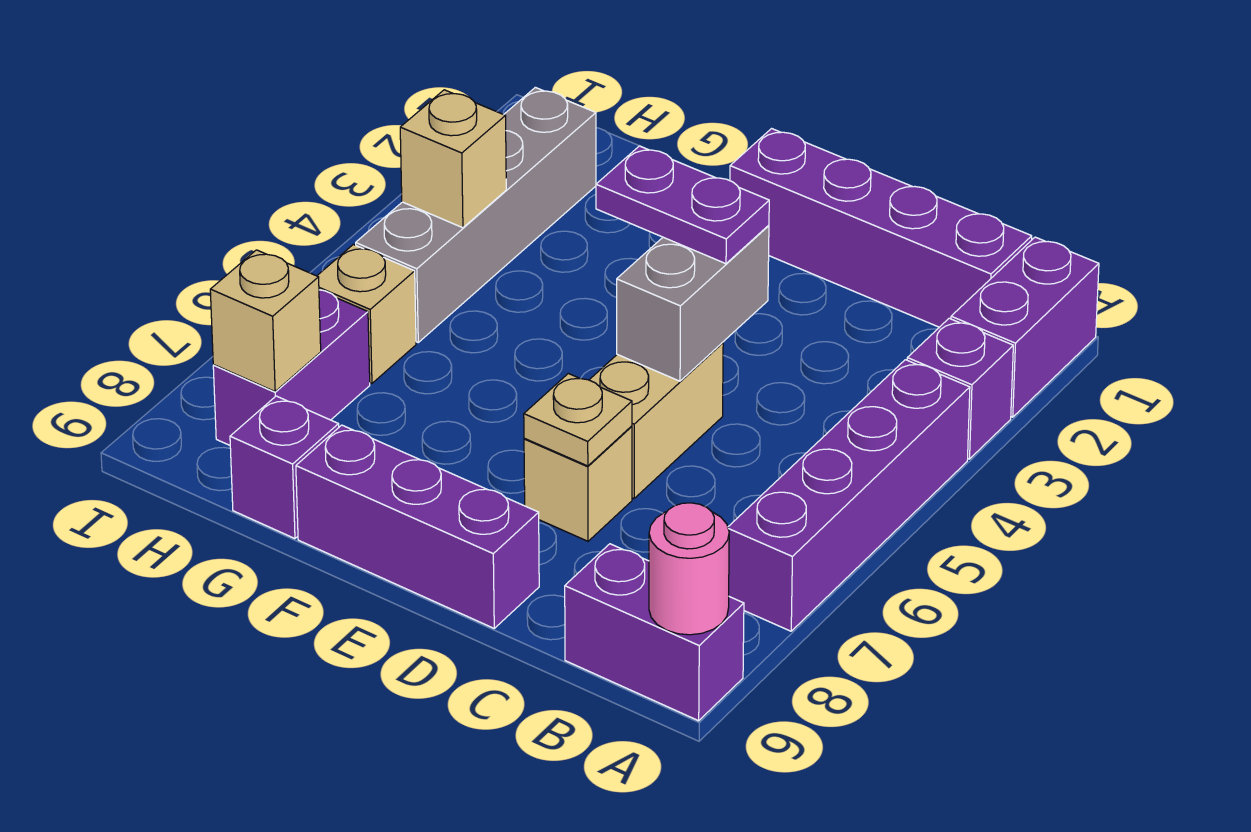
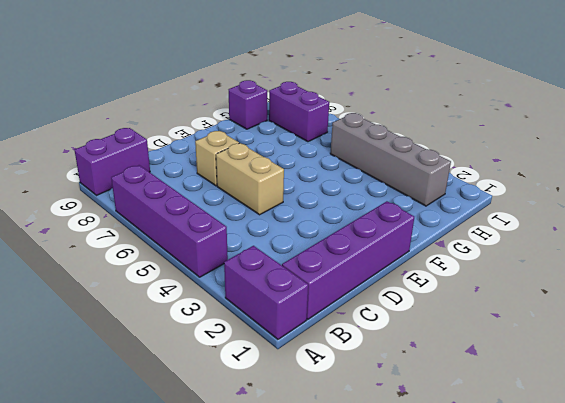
none -> purple brick A3 level 1
none -> purple brick D9:F9 level 1
none -> tan brick H6 level 1

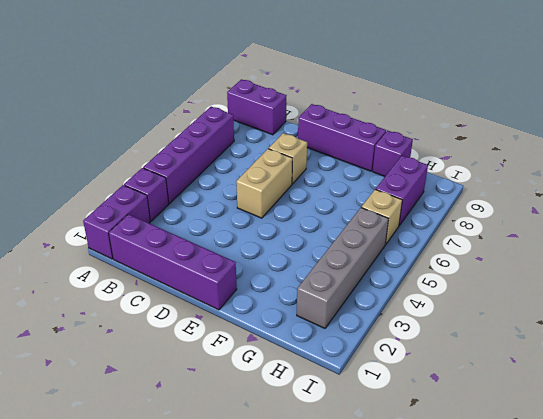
none -> pink round brick A9 level 2
none -> grey brick D4:D5 level 2
none -> tan plate D7 level 2

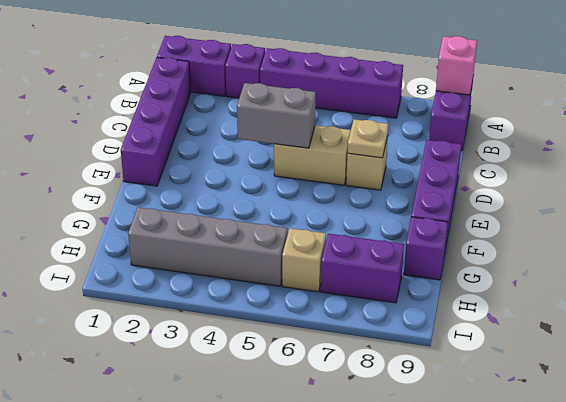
pink brick A9 level 2 -> pink round brick A9 level 2
none -> tan brick H4 level 2
none -> tan brick H8 level 2
none -> purple plate D4:E4 level 3

